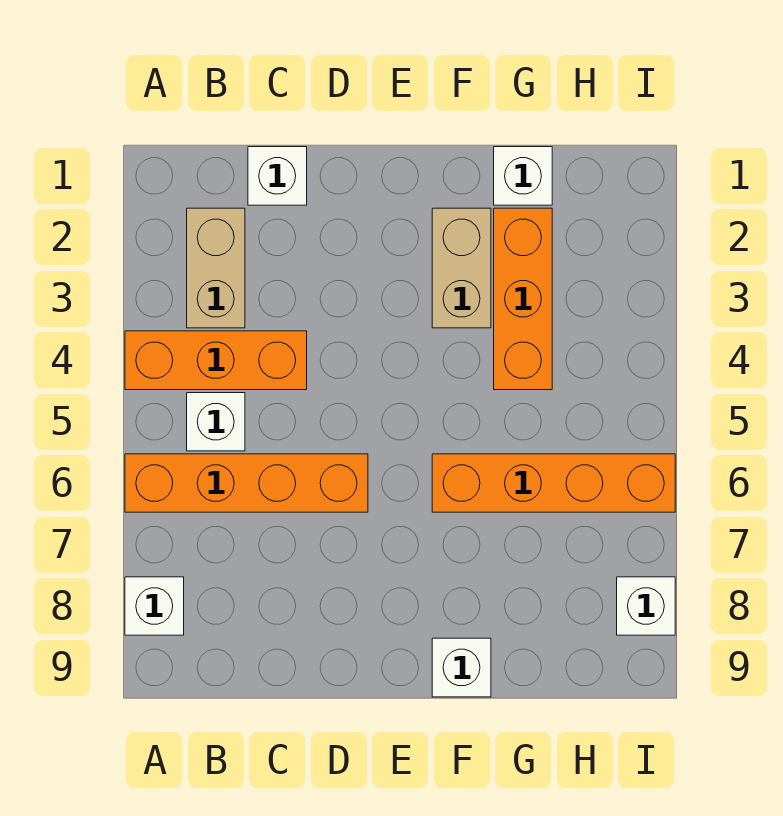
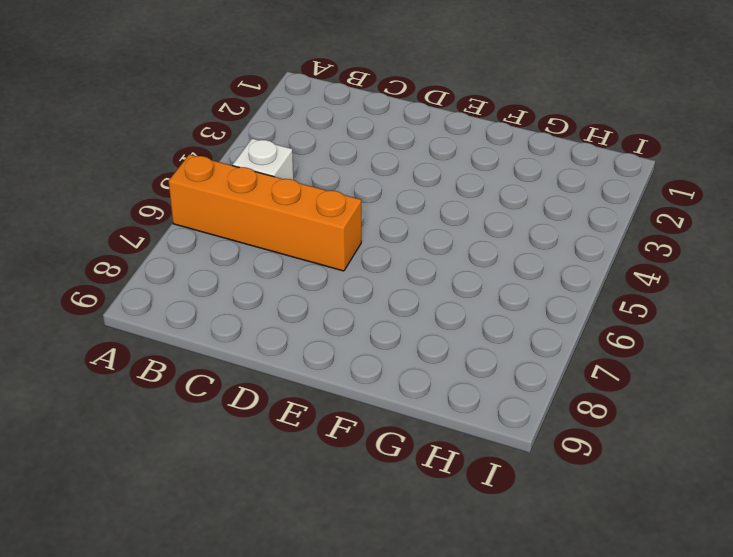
none -> orange brick A4:C4 level 1
none -> white brick A8 level 1
none -> tan brick B2:B3 level 1

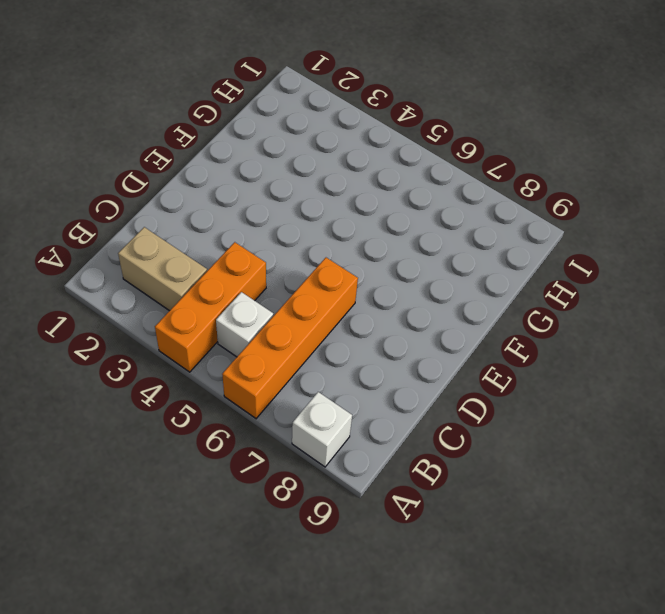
none -> white brick C1 level 1
none -> tan brick F2:F3 level 1
none -> orange brick F6:I6 level 1

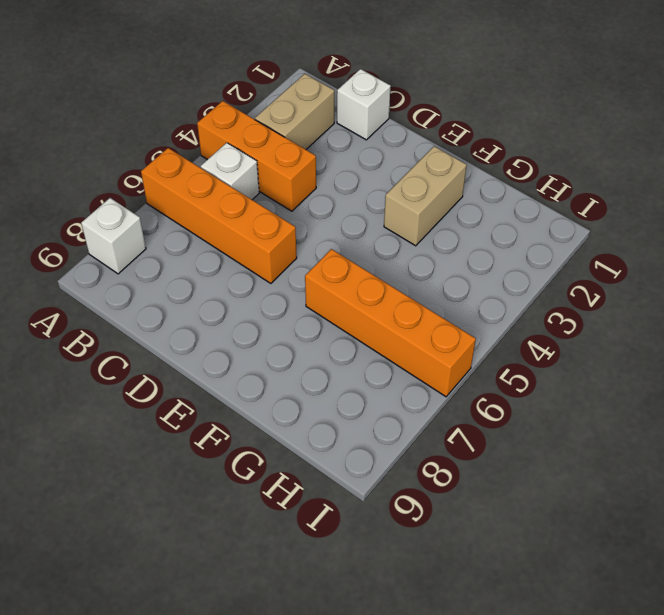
none -> white brick F9 level 1
none -> white brick G1 level 1
none -> orange brick G2:G4 level 1

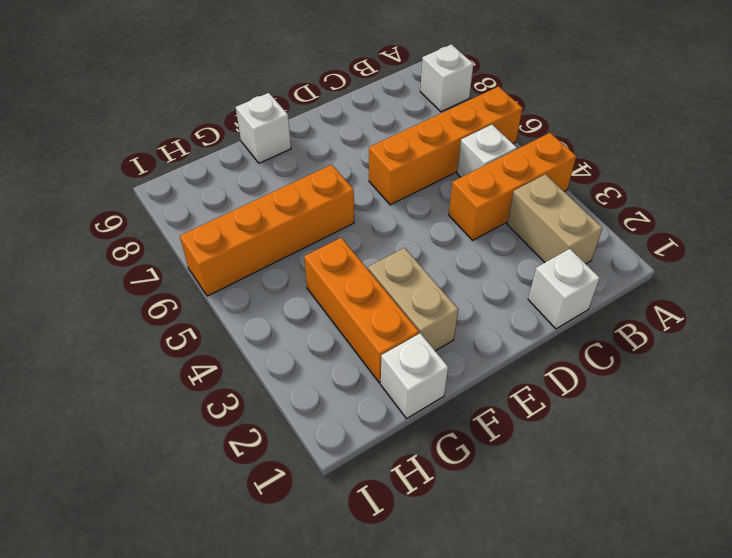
none -> white brick I8 level 1

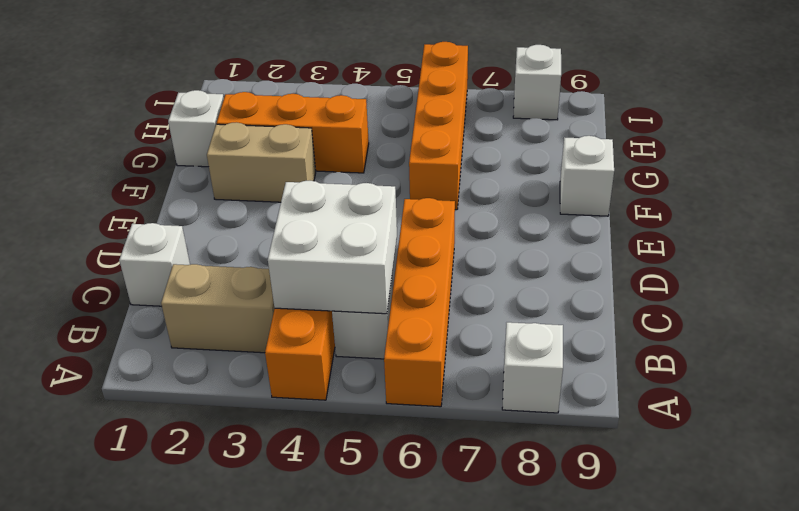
white brick B4:C5 level 2 -> none

